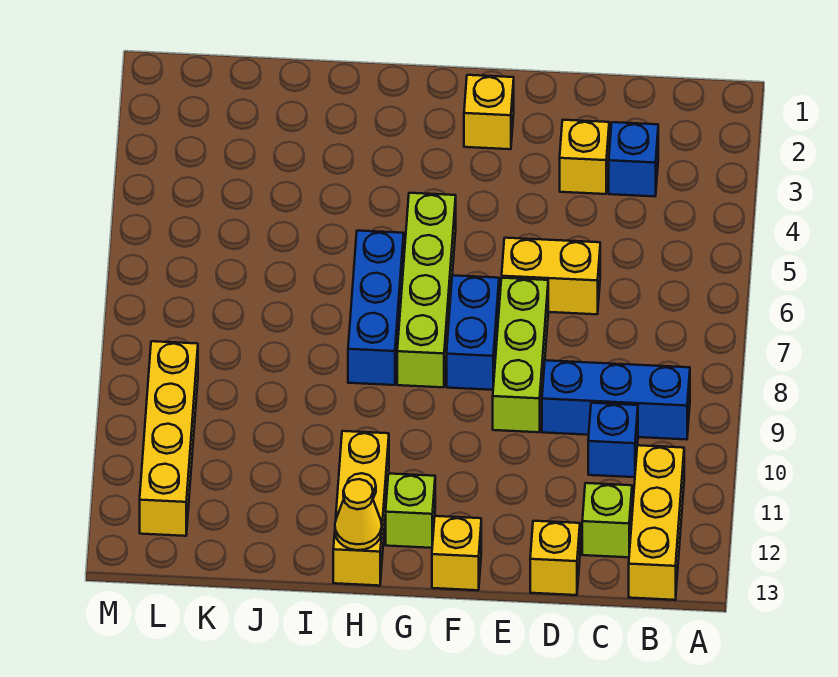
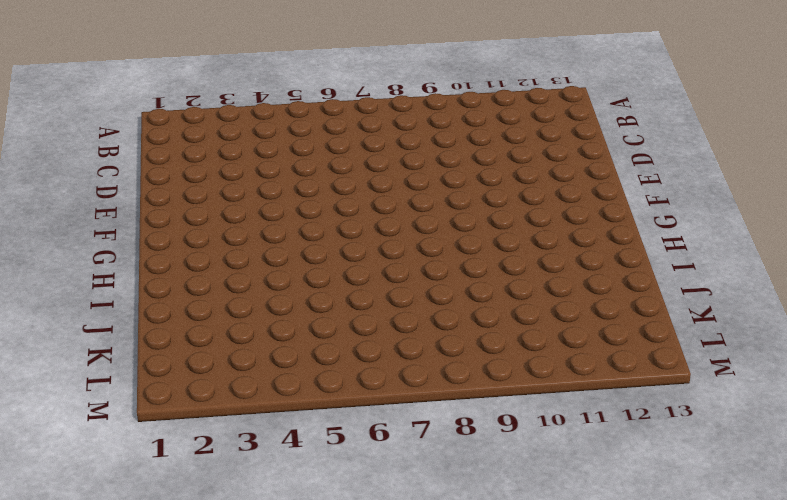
none -> blue brick B9:D9 level 1
none -> yellow brick B11:B13 level 1
none -> blue brick C3 level 1

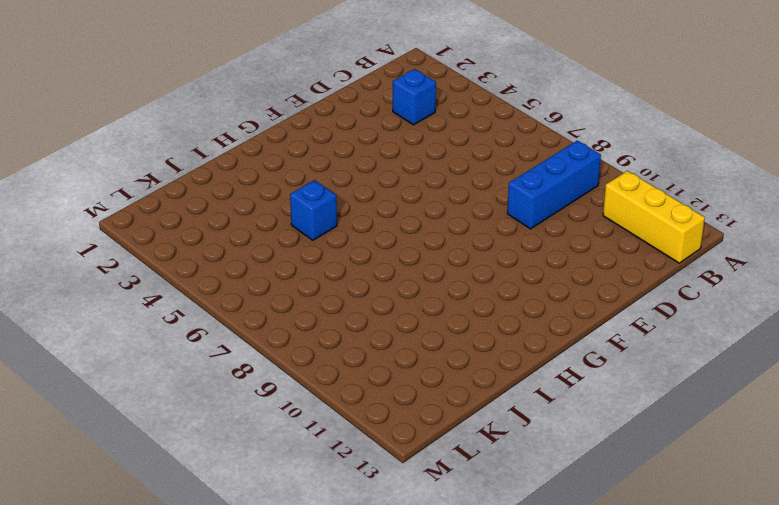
blue brick I5 level 1 -> blue brick C10 level 1
none -> lime brick C12 level 1
none -> yellow brick D3 level 1
none -> yellow brick D6:E6 level 1

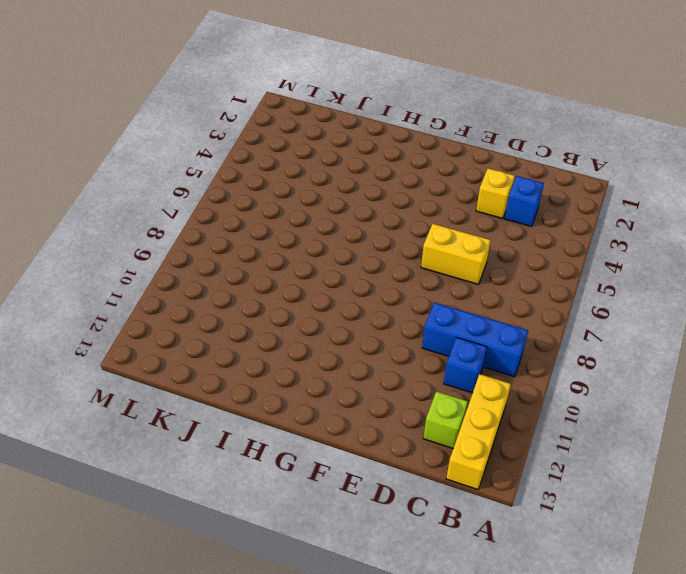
none -> yellow brick D13 level 1
none -> lime brick E7:E9 level 1
none -> yellow brick F2 level 1

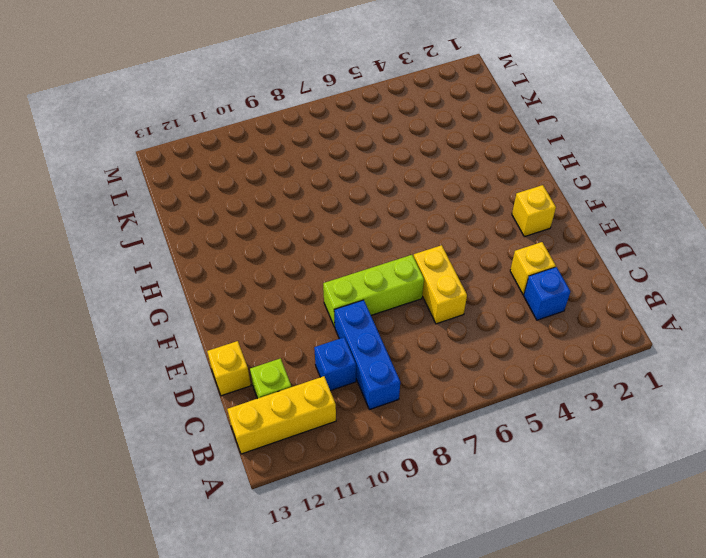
none -> blue brick F7:F8 level 1
none -> yellow brick F13 level 1
none -> lime brick G5:G8 level 1

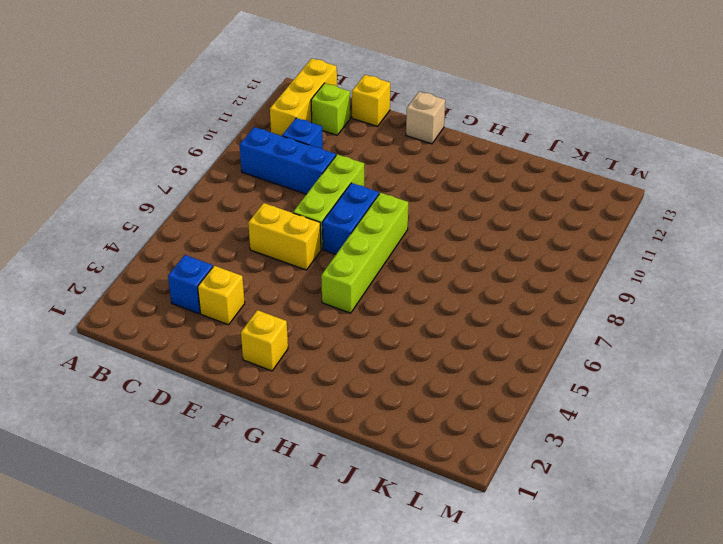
tan brick F13 level 1 -> yellow brick F13 level 1
none -> lime brick G12 level 1
none -> blue brick H6:H8 level 1
none -> yellow brick H11:H13 level 1

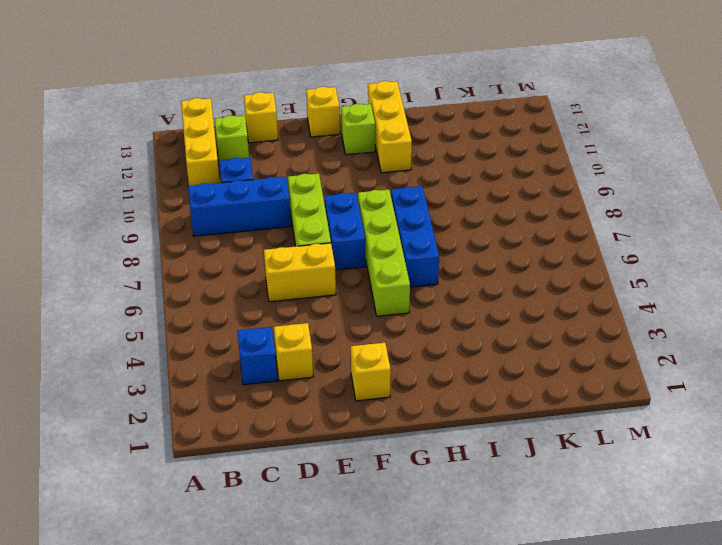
none -> yellow brick L9:L12 level 1
none -> yellow cone H13 level 2

